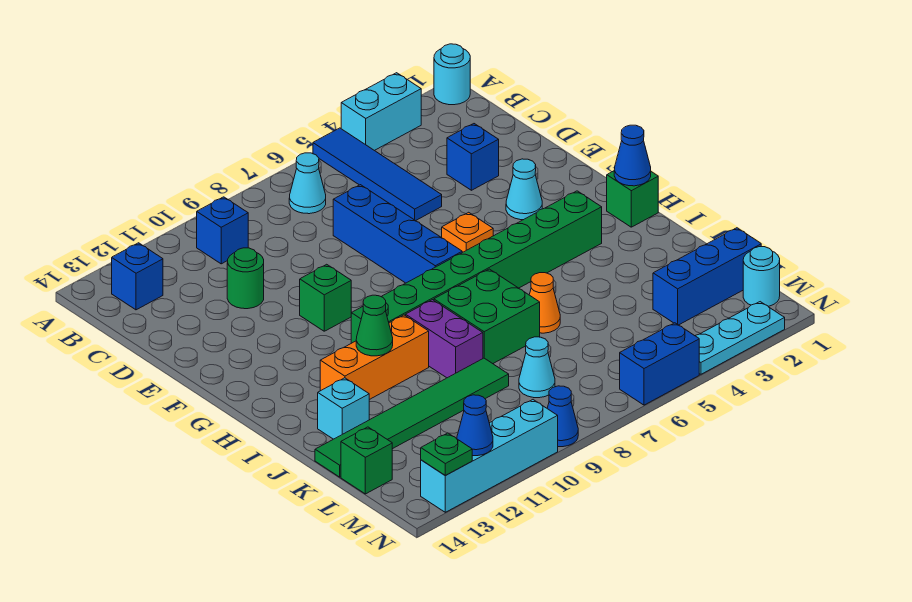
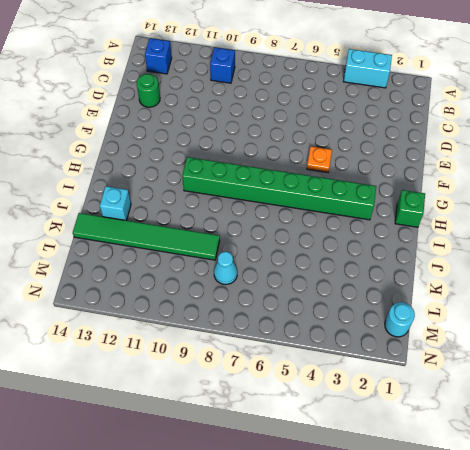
green round brick D13 level 1 -> green round brick D11 level 1
none -> cyan round brick A1 level 1
none -> blue tile A5:D5 level 1
none -> cyan cone B7 level 1
none -> blue brick D3 level 1

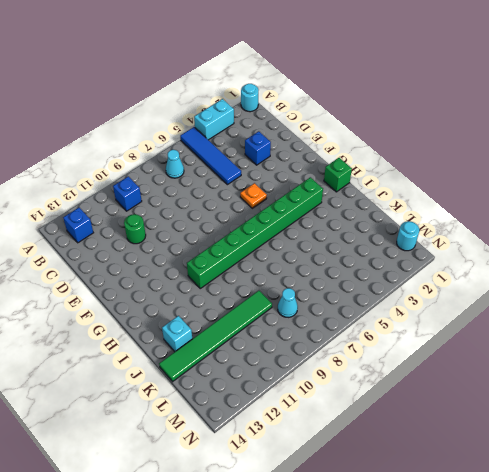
none -> blue brick D7:G7 level 1
none -> cyan cone F3 level 1
none -> green brick F10 level 1
none -> green brick I7:J8 level 1

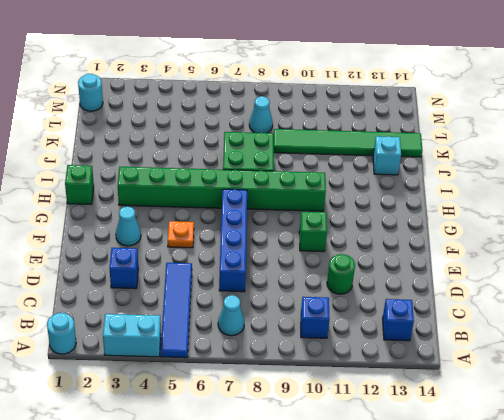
none -> purple brick I9:J9 level 1
none -> orange brick I10:I12 level 1
none -> orange cone J6 level 1
none -> blue brick L1:L3 level 1

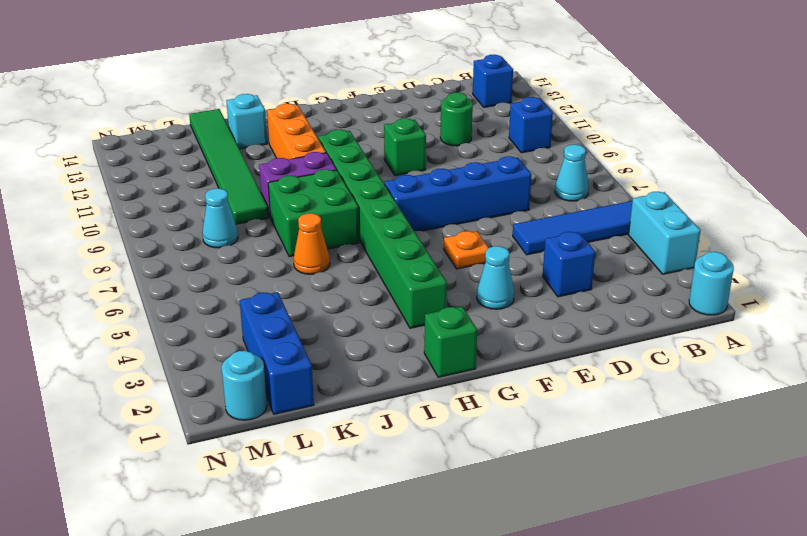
none -> green brick L14 level 1
none -> cyan plate N2:N4 level 1
none -> blue brick N5:N6 level 1
none -> blue cone N9 level 1

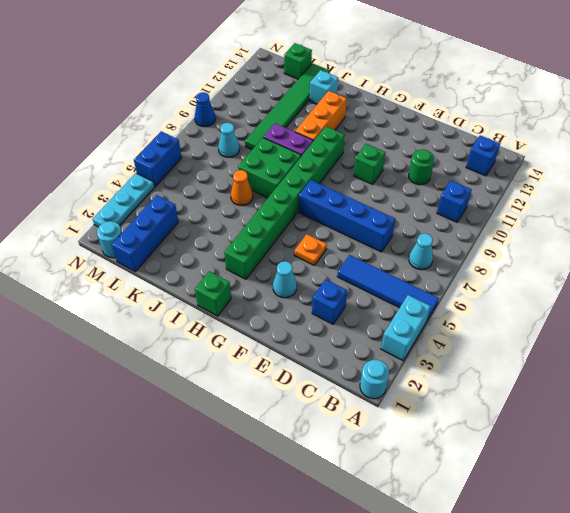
none -> cyan brick N10:N13 level 1
none -> blue cone H1 level 2
none -> green cone I11 level 2
none -> blue cone N12 level 2

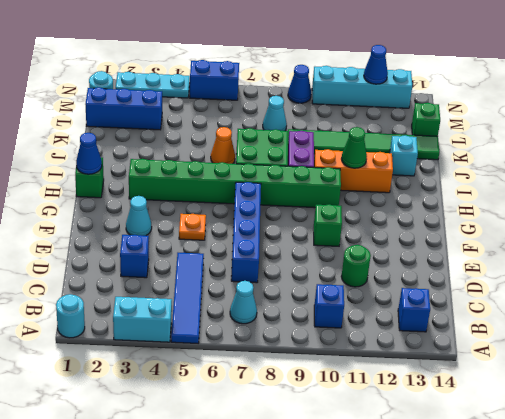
none -> green plate N13 level 2

